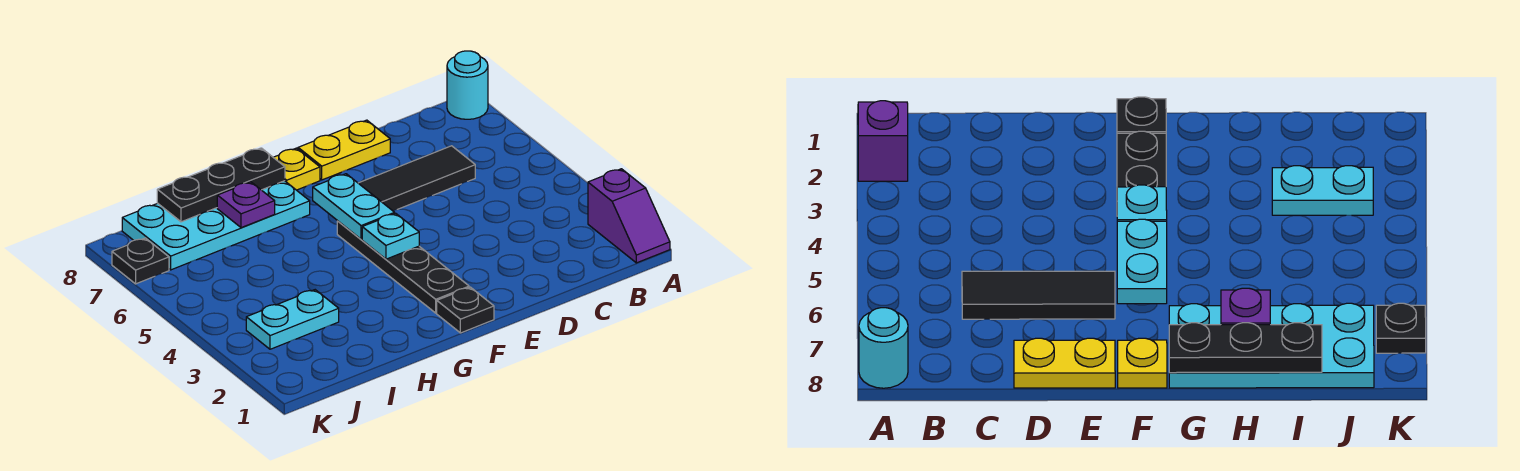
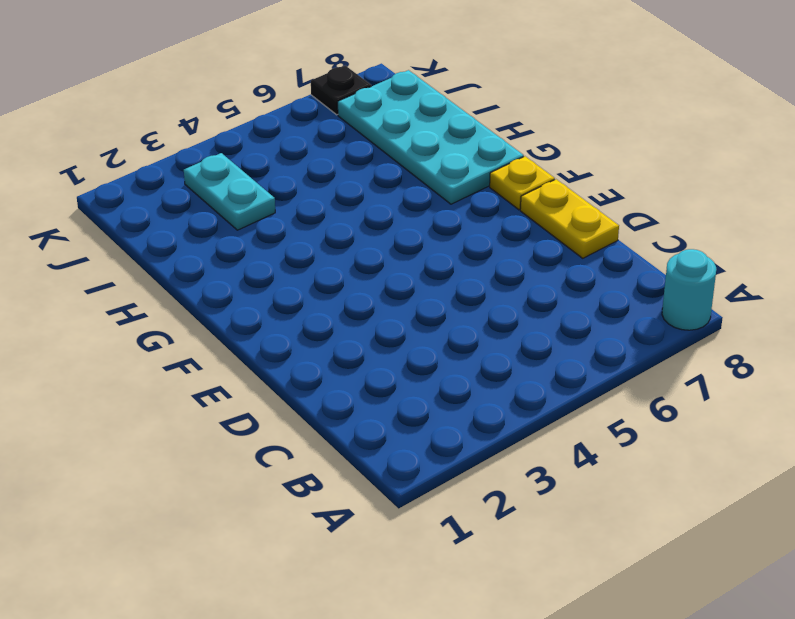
none -> purple slope A1:A2 level 1 top 2
none -> black tile C6:E6 level 1
none -> black plate F1 level 1

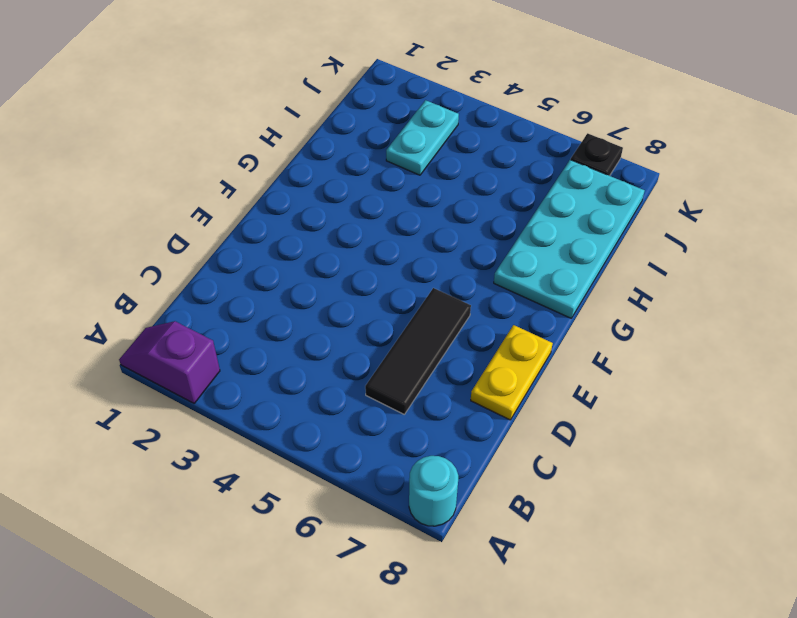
none -> black plate F1 level 1
none -> black plate F2:F5 level 1
none -> yellow plate F8 level 1

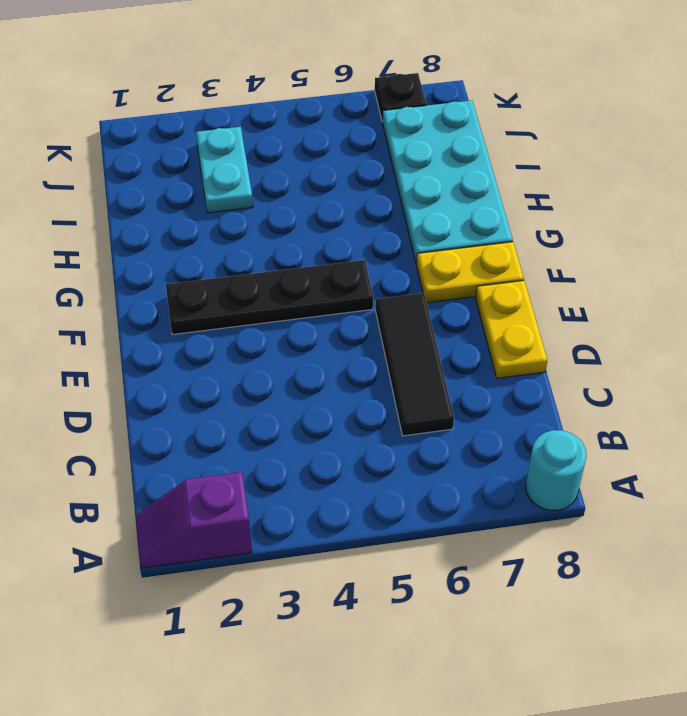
yellow plate F7:F8 level 1 -> yellow plate F8 level 1
none -> black plate F1 level 1
none -> cyan plate F4 level 2
none -> cyan plate F5:F6 level 2

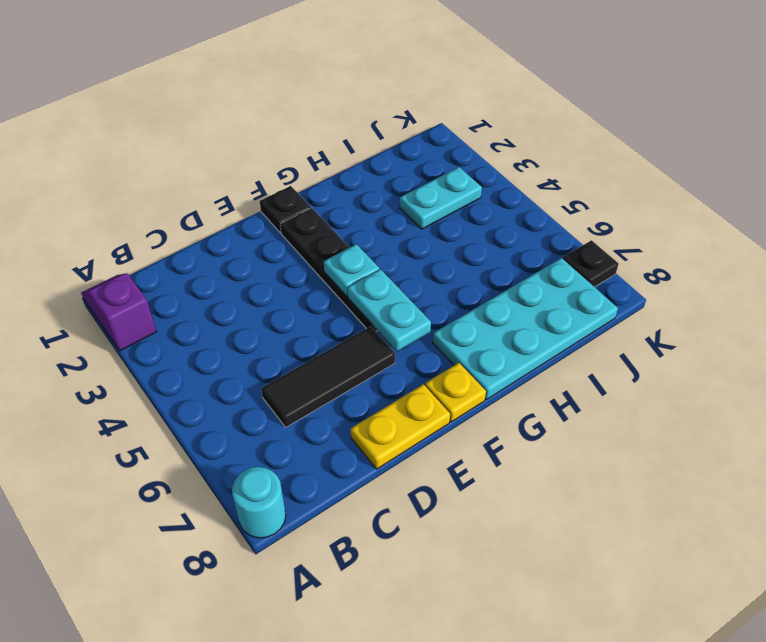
none -> black plate G8:I8 level 2
none -> purple plate H7 level 2

